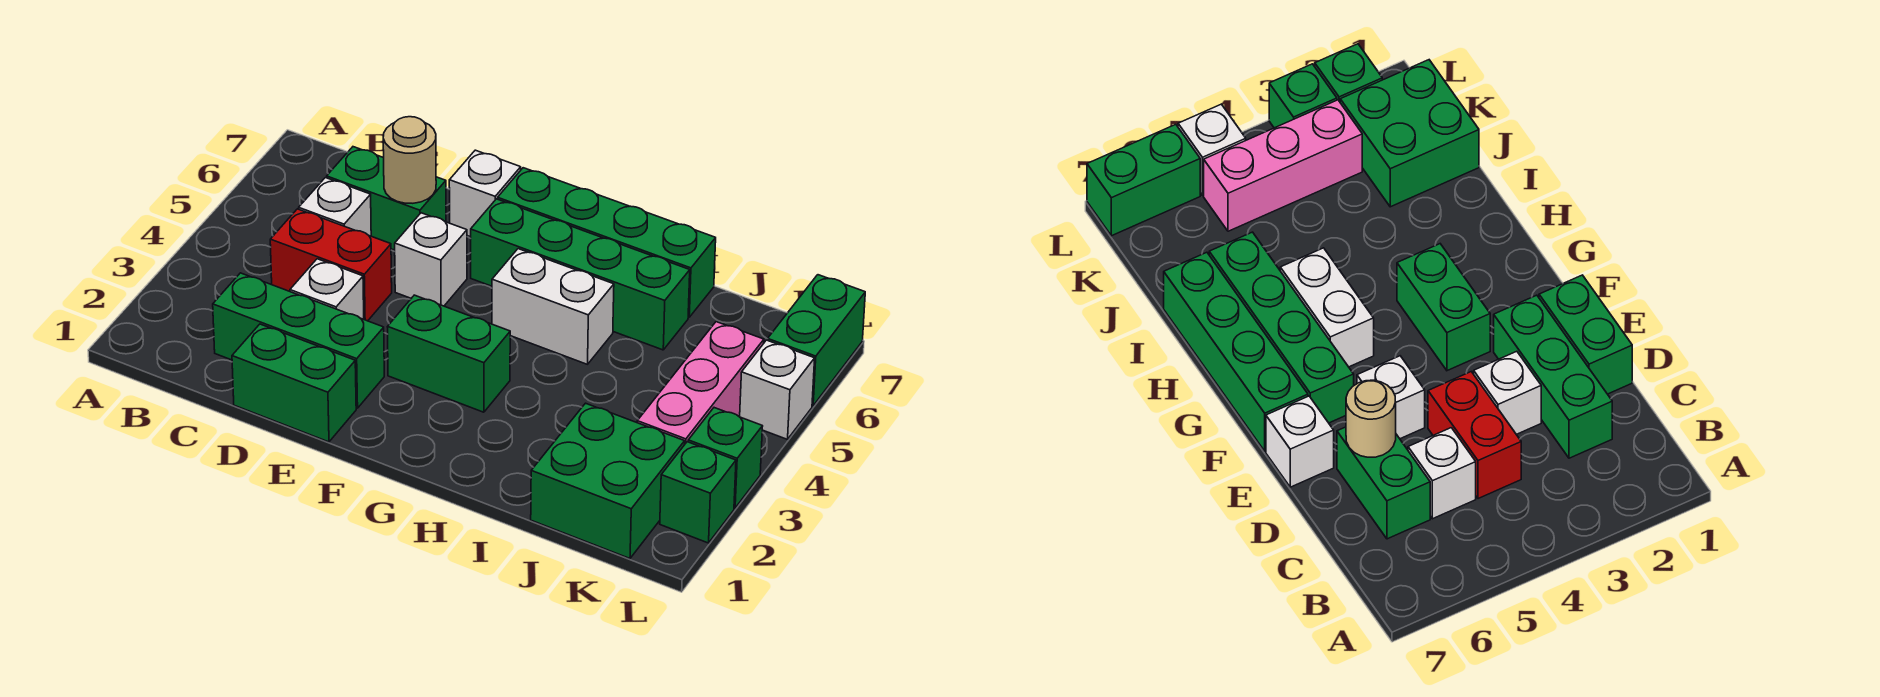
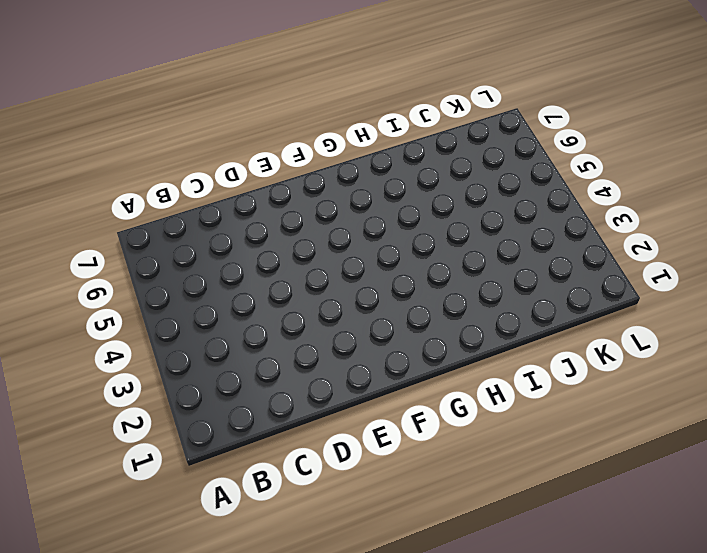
none -> green brick C2:E2 level 1
none -> red brick C4:D4 level 1
none -> white brick C5 level 1

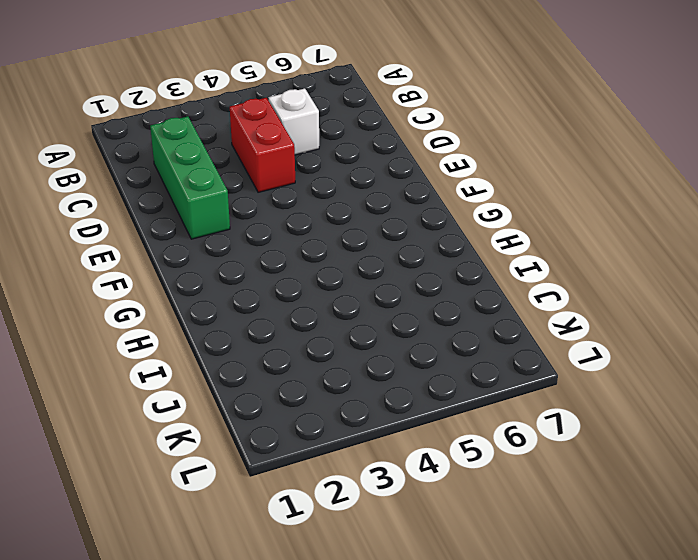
none -> green brick C6:D6 level 1
none -> green brick D1:E1 level 1
none -> white brick D3 level 1

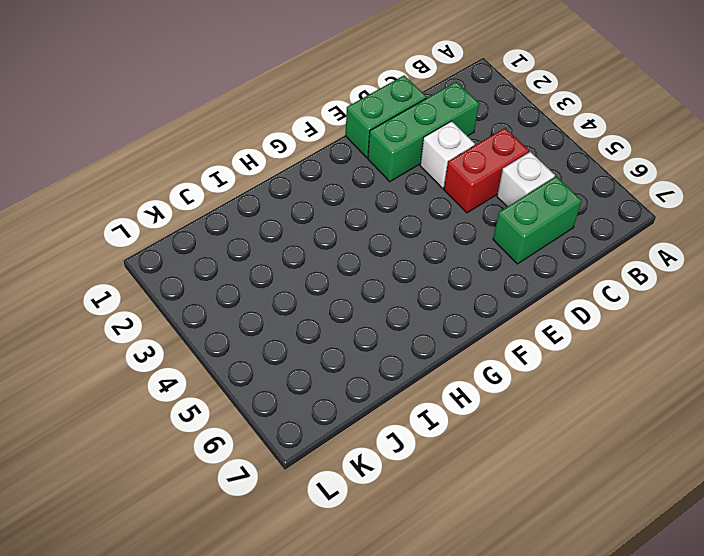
none -> white brick E5 level 1
none -> white brick E7 level 1
none -> green brick F3:G3 level 1

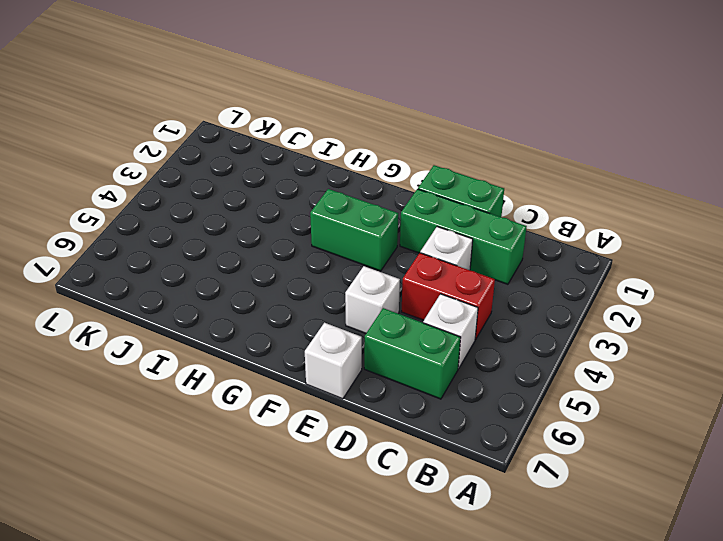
none -> green brick F6:I6 level 1
none -> green brick F7:I7 level 1
none -> white brick G5:H5 level 1

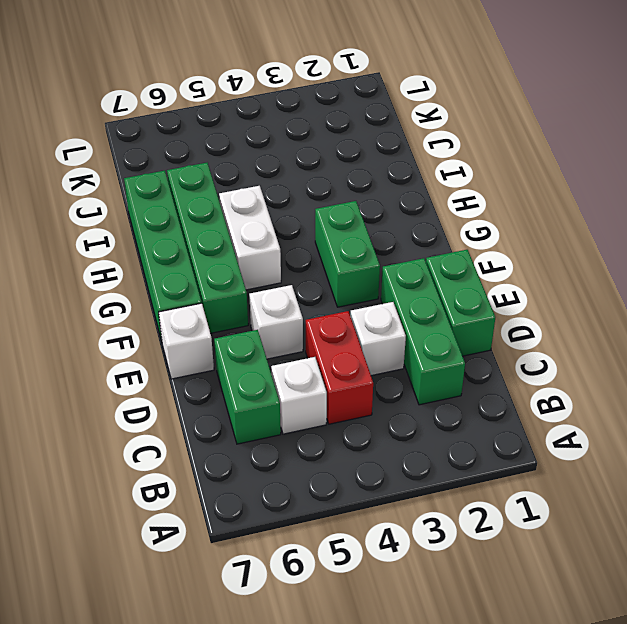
none -> green brick J1:K2 level 1
none -> pink brick K3:K5 level 1
none -> green brick L2 level 1

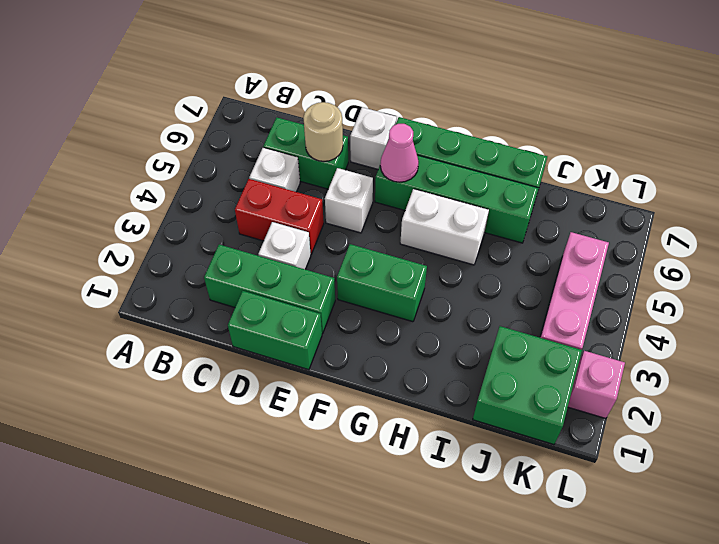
pink cone F6 level 2 -> none
pink brick L2 level 1 -> green brick L2 level 1
none -> green brick L3 level 1
none -> white brick L5 level 1
none -> green brick L6:L7 level 1

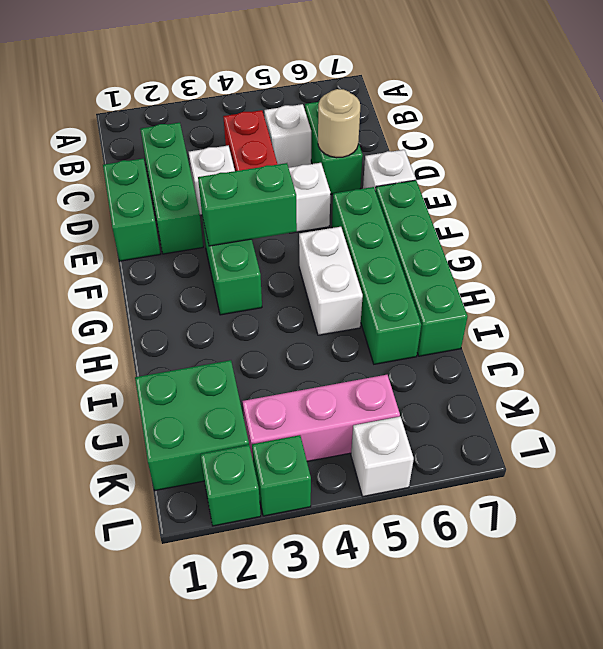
green brick F3:F4 level 2 -> green brick L6:L7 level 1

